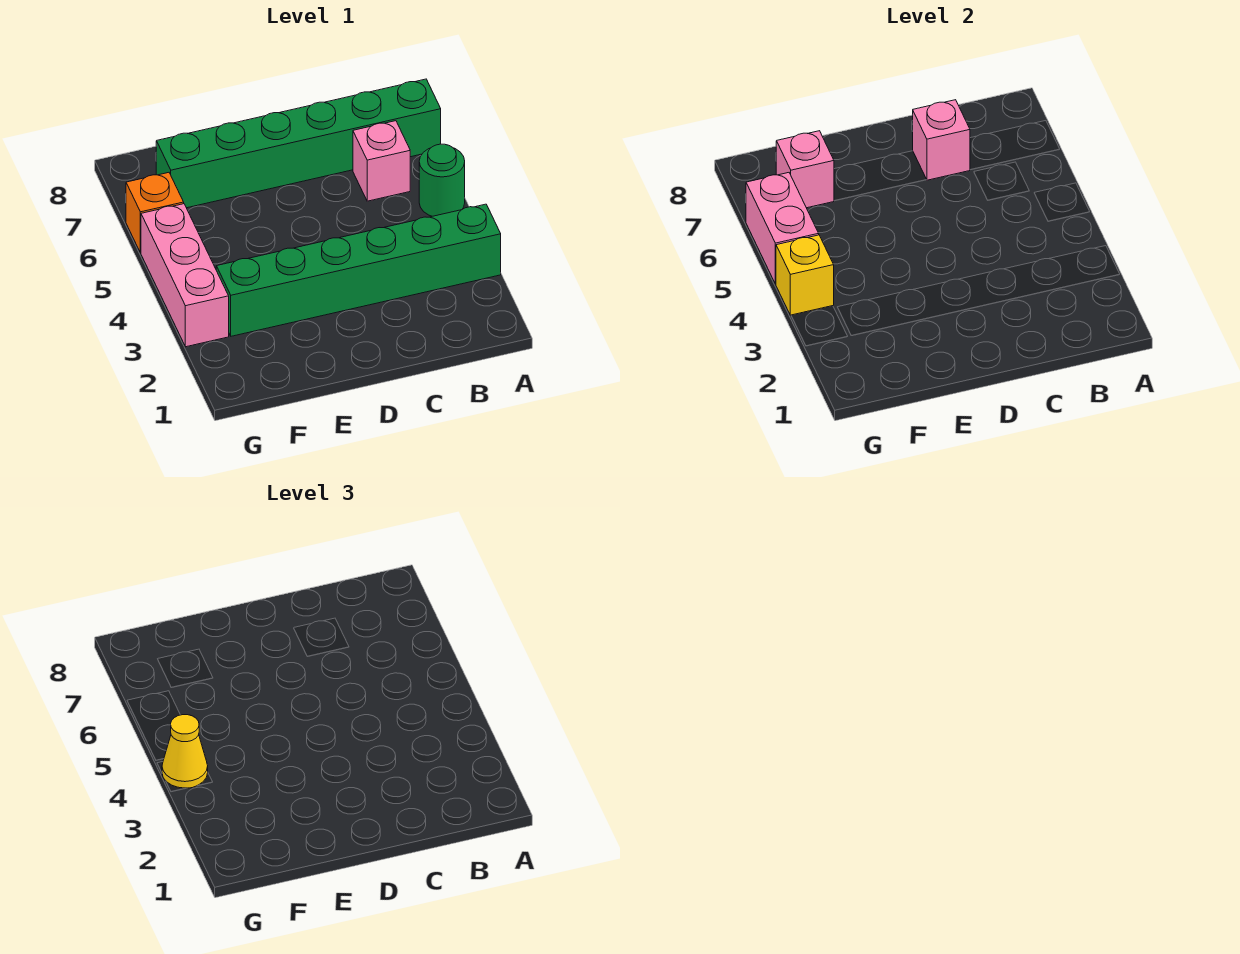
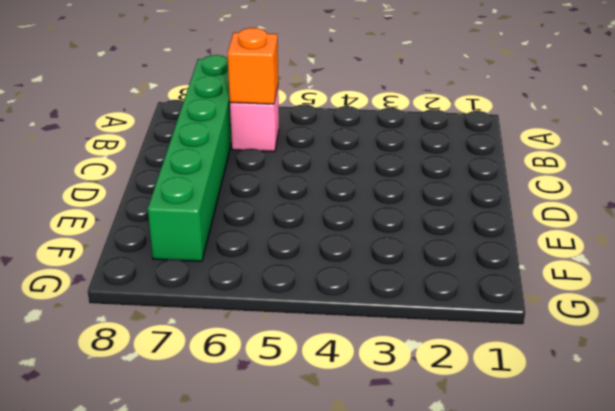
orange brick B6 level 2 -> orange brick G6 level 1
none -> green brick A3:F3 level 1
none -> green round brick A5 level 1

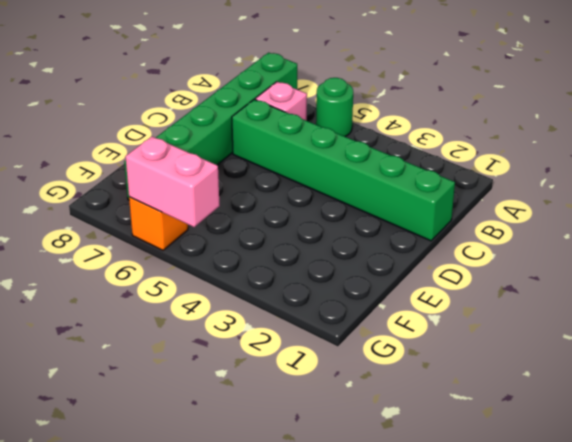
green brick C1:C6 level 1 -> green brick A3:F3 level 1
none -> pink brick G3:G5 level 1
none -> pink brick C7 level 2

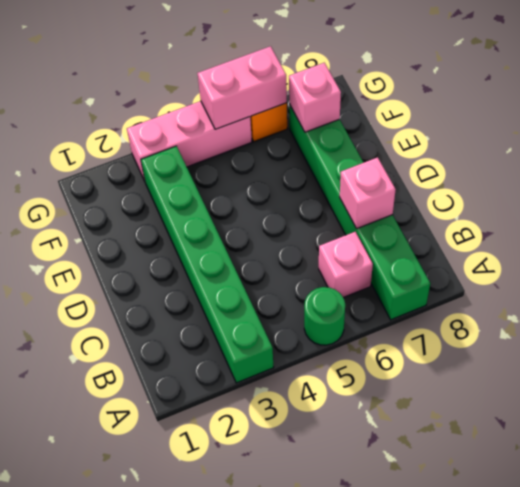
none -> yellow brick G4 level 2
none -> yellow cone G4 level 3

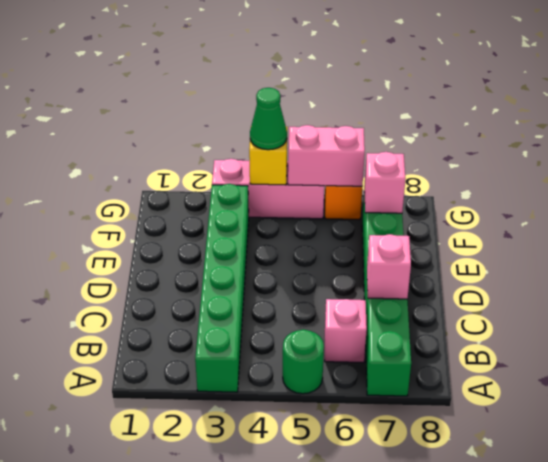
green cone G4 level 3 -> yellow cone G4 level 3

